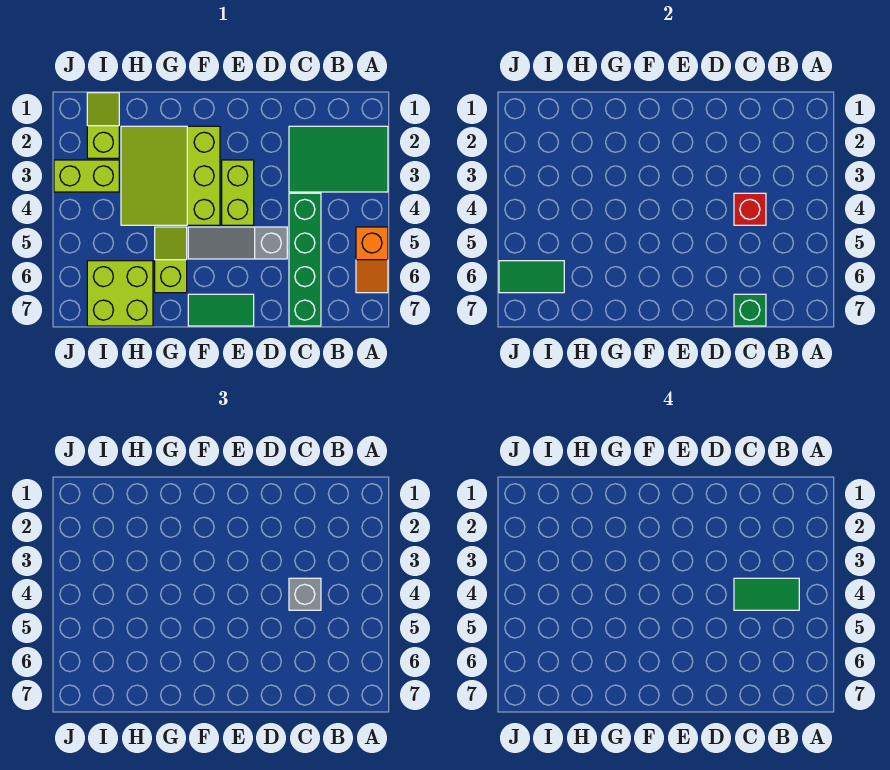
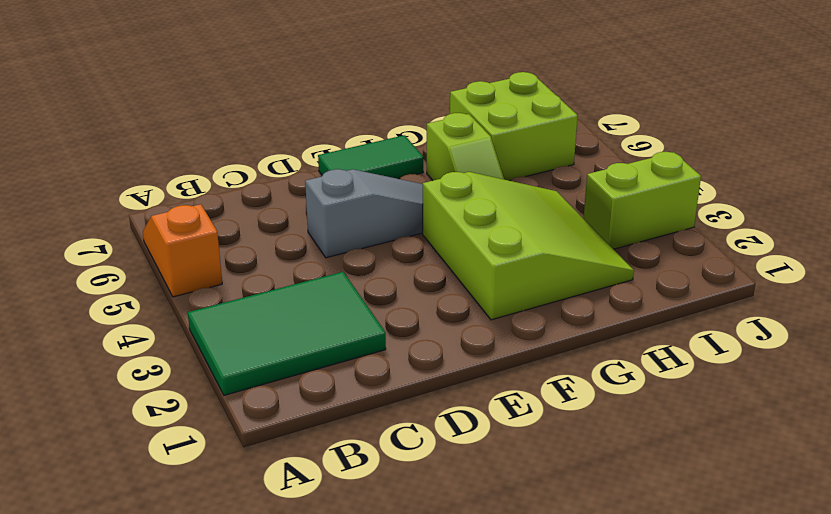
none -> green brick C4:C7 level 1
none -> lime brick E3:E4 level 1
none -> lime slope I1:I2 level 1 top 2

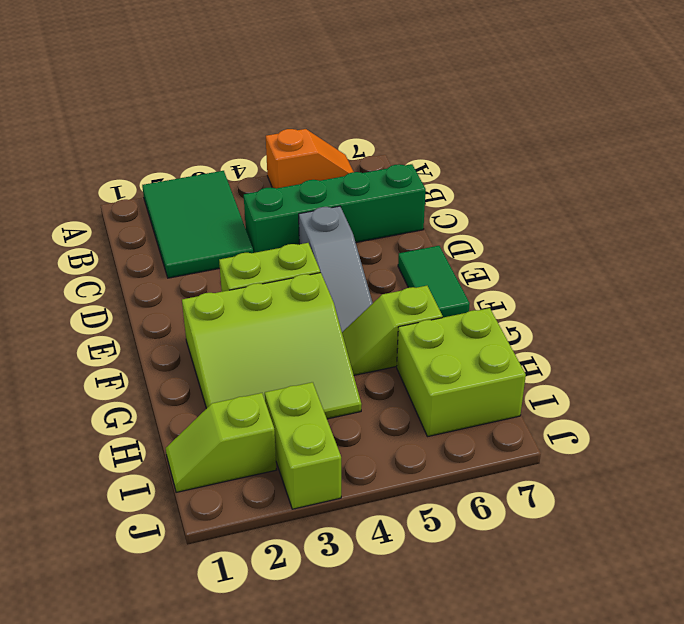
none -> red brick C4 level 2
none -> green brick C7 level 2
none -> green tile I6:J6 level 2

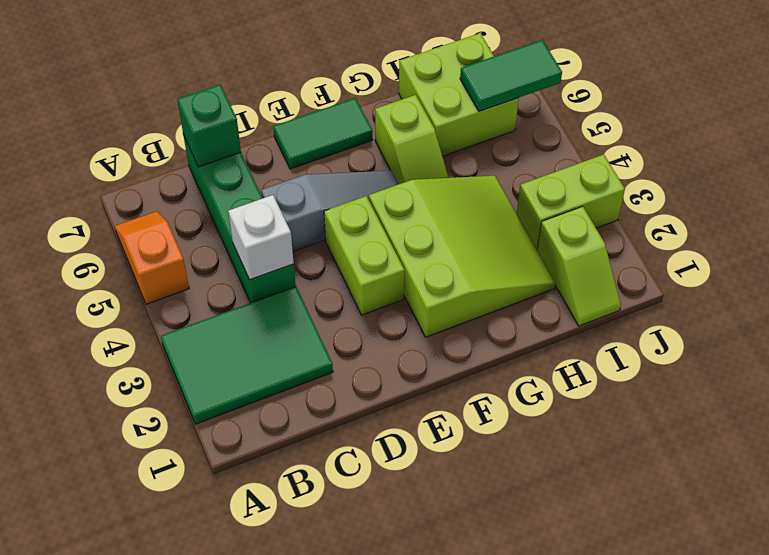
white brick C4 level 2 -> red brick C4 level 2
none -> grey brick C4 level 3
none -> green tile B4:C4 level 4

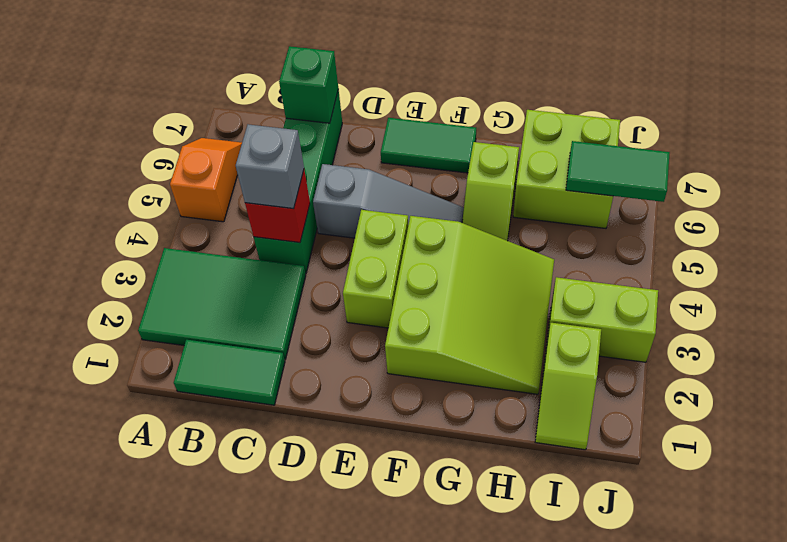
green tile B1:C1 level 1 -> green tile B4:C4 level 4

